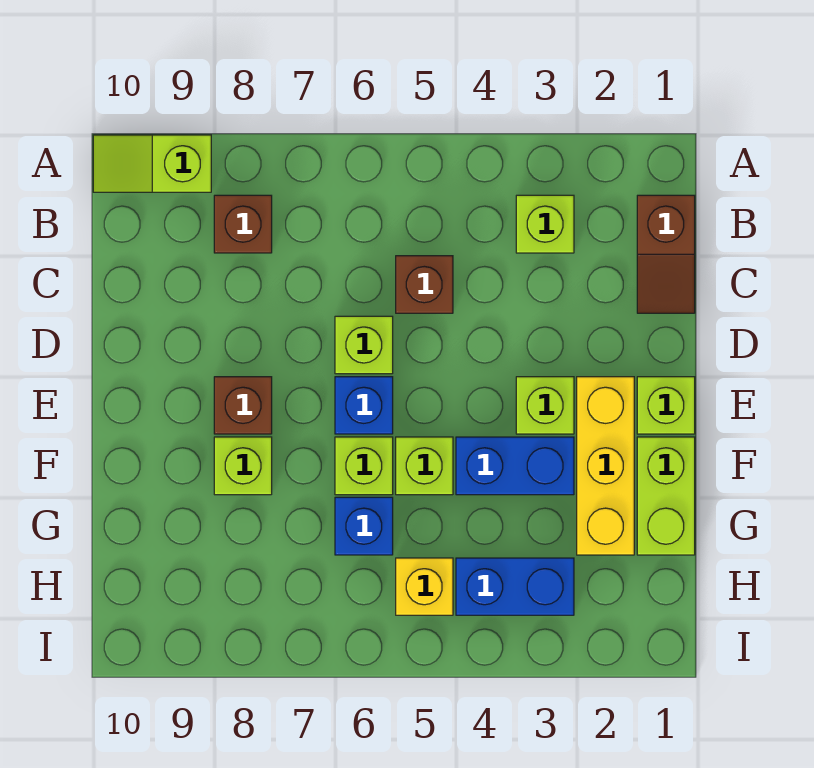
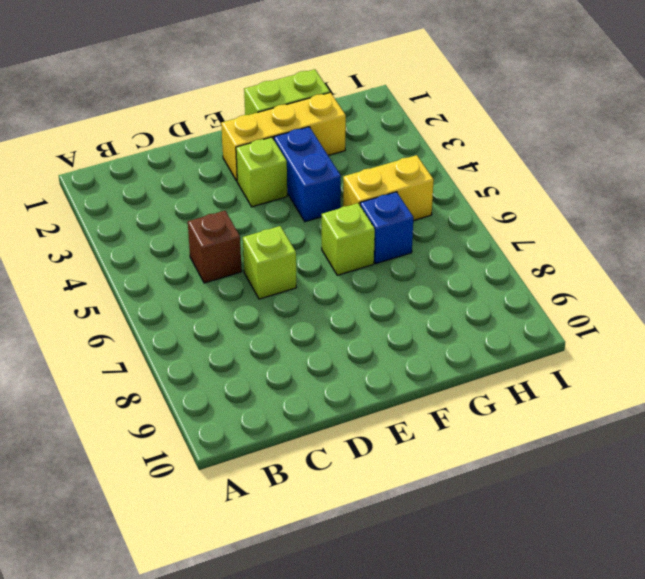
yellow brick G5:H5 level 1 -> yellow brick H5 level 1
none -> lime slope A9:A10 level 1 top 9
none -> brown slope B1:C1 level 1 top B
none -> lime brick B3 level 1

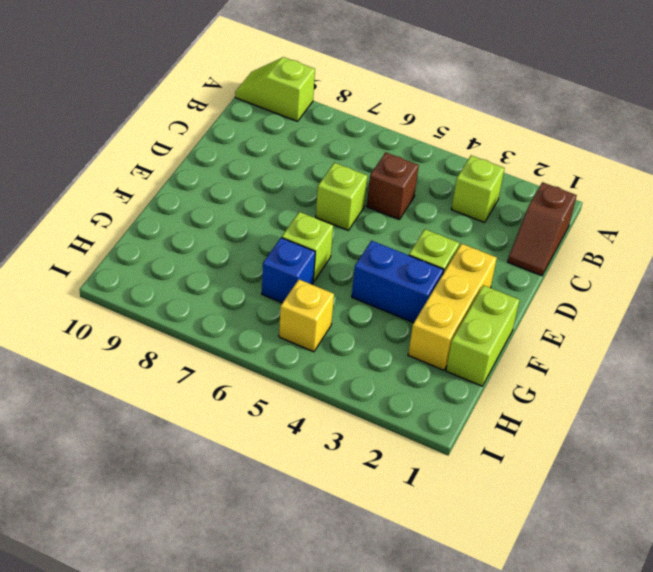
none -> brown brick B8 level 1
none -> lime brick E1 level 1
none -> blue brick E6 level 1

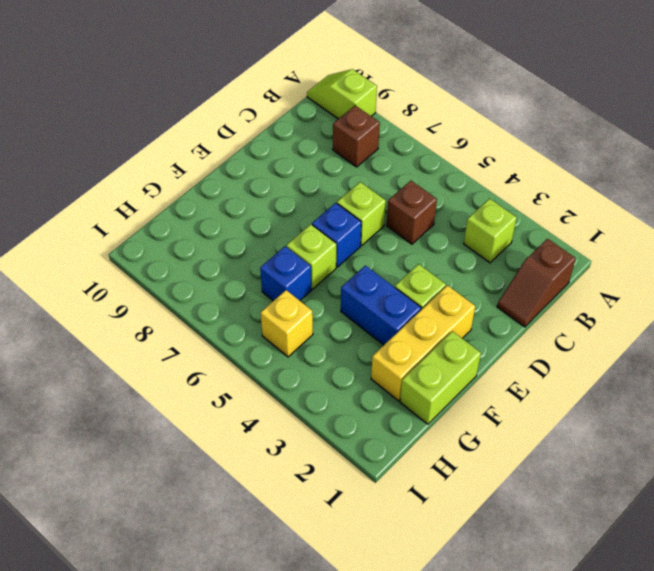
none -> lime brick E1 level 1
none -> brown brick E8 level 1
none -> lime brick F5 level 1

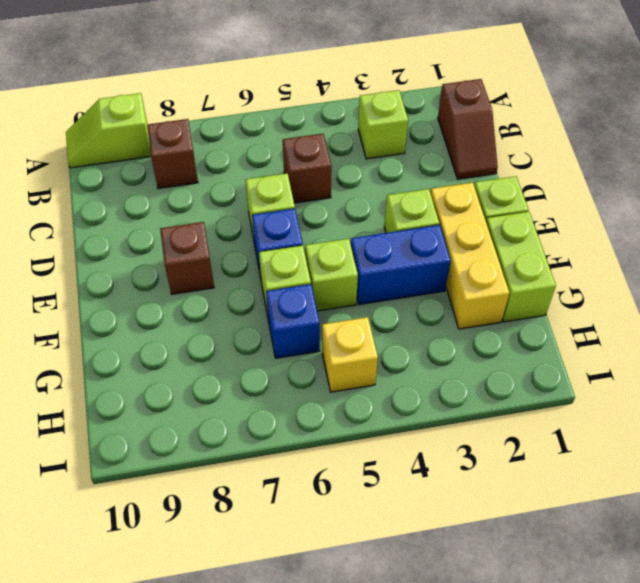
none -> lime brick F8 level 1
none -> blue brick H3:H4 level 1

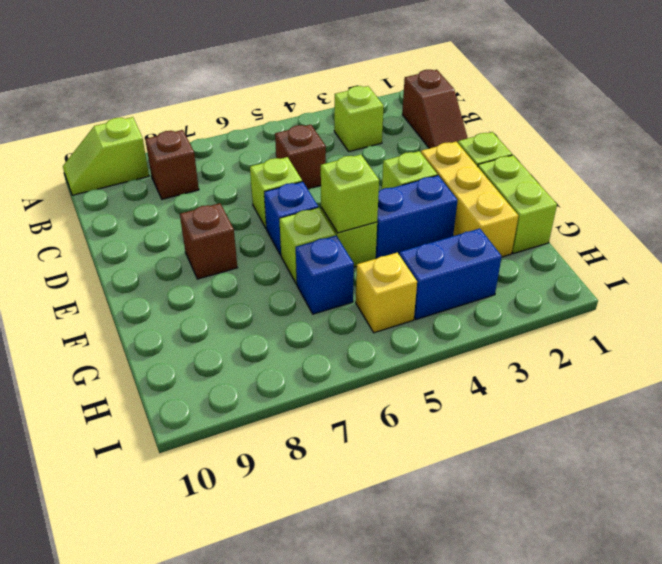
lime brick F5 level 2 -> lime brick F8 level 1

